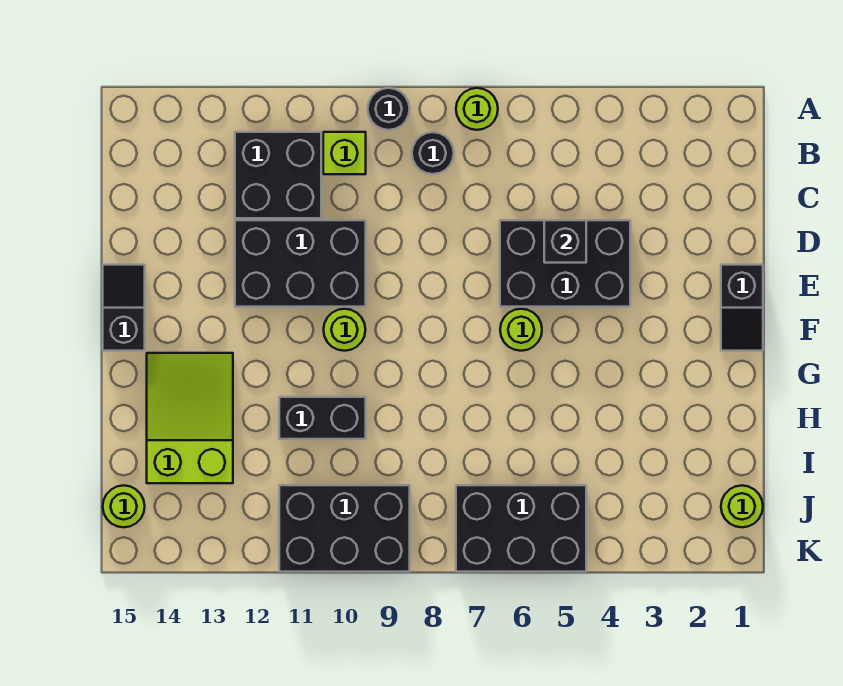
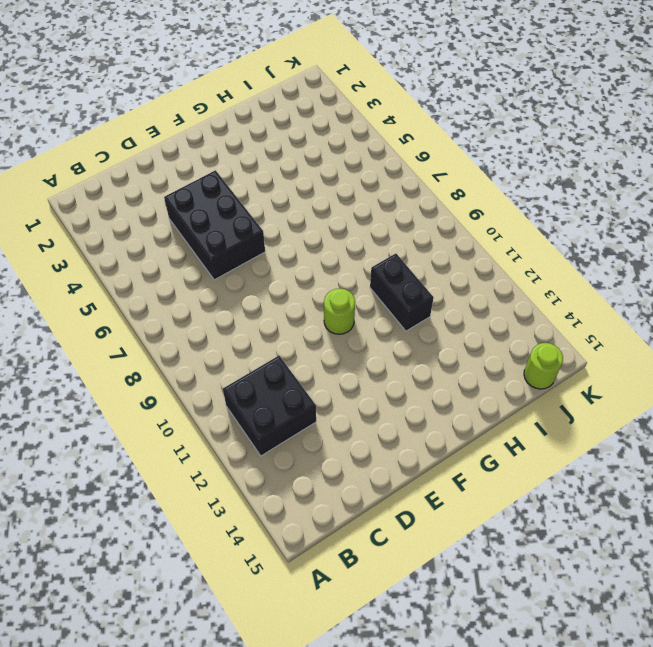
none -> lime round brick A7 level 1
none -> black round brick A9 level 1
none -> black round brick B8 level 1

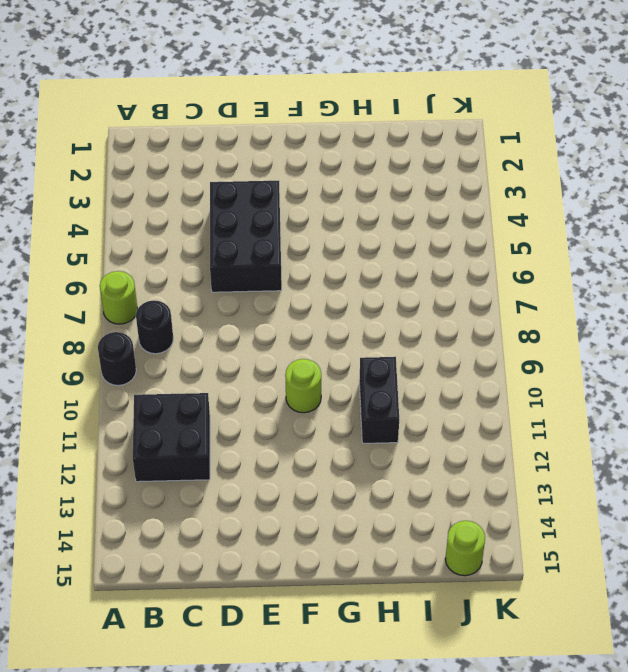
none -> lime brick B10 level 1
none -> black brick D10:E12 level 1
none -> black slope E1:F1 level 1 top E

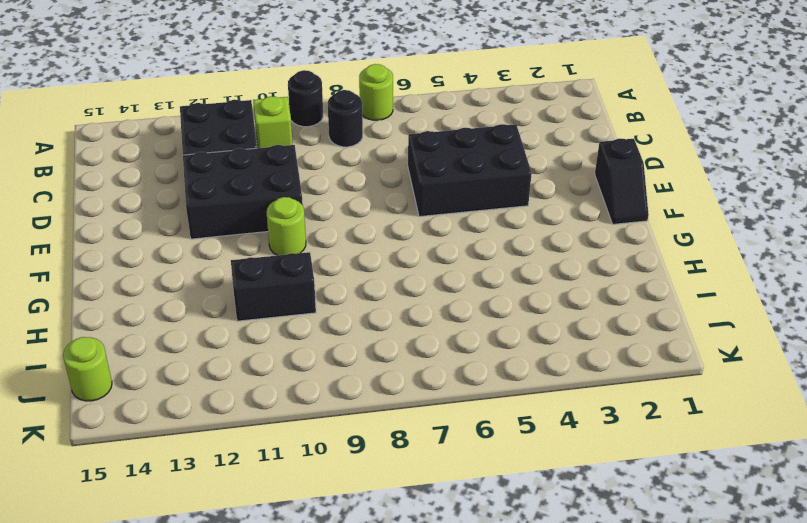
none -> black slope E15:F15 level 1 top F
none -> lime round brick F6 level 1
none -> lime slope G13:I14 level 1 top I

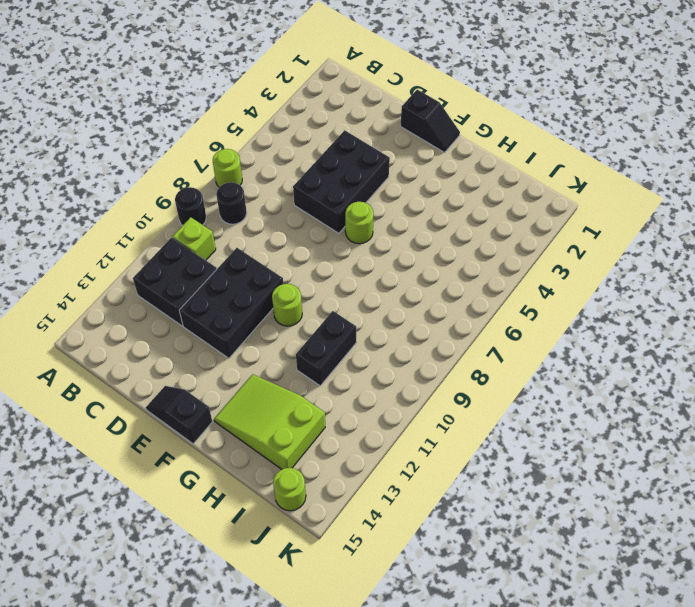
none -> lime round brick J1 level 1
none -> black brick J5:K7 level 1
none -> black brick J9:K11 level 1

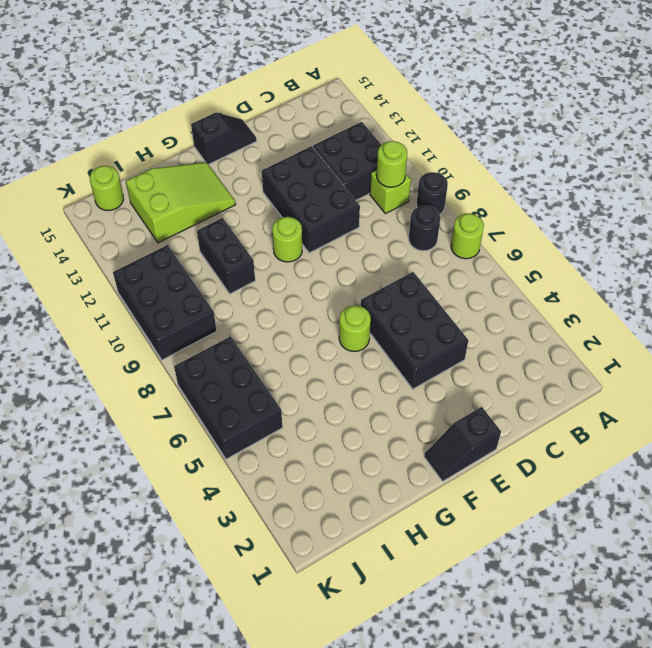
lime round brick B10 level 2 -> lime round brick J1 level 1
none -> black brick D5 level 2

